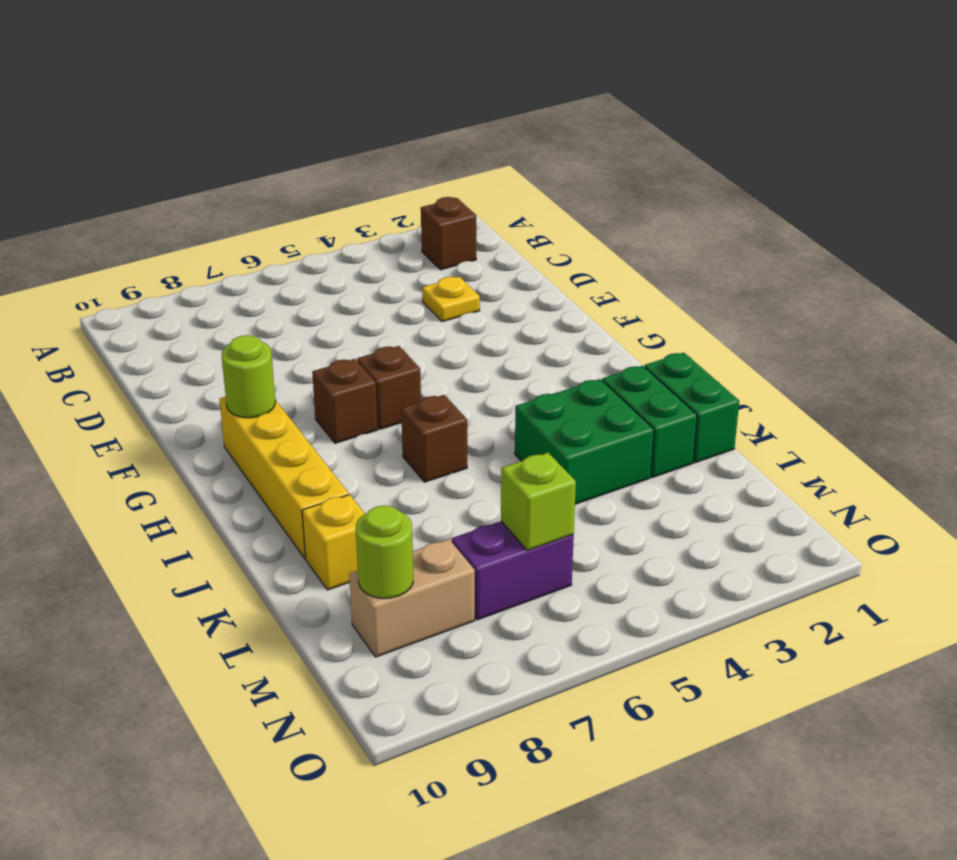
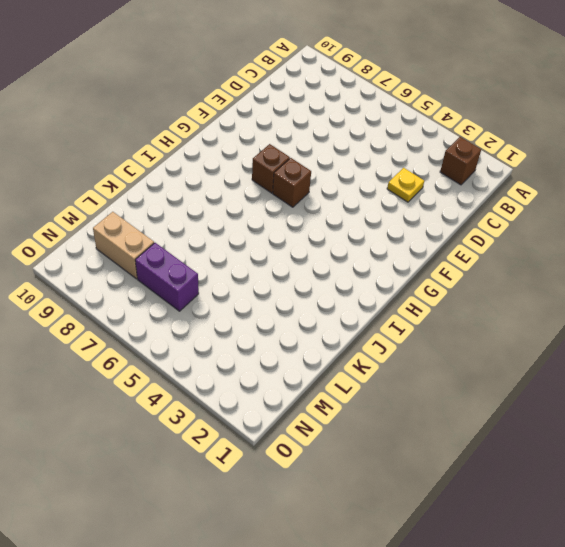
none -> yellow brick G9:J9 level 1
none -> brown brick I6 level 1
none -> green brick J1:K1 level 1

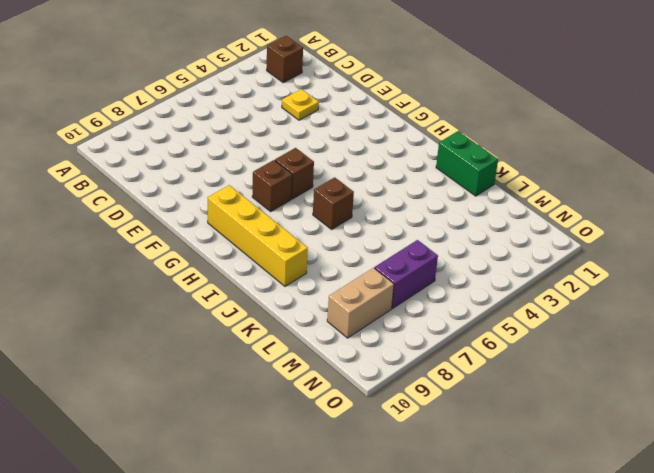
none -> green brick J2:K2 level 1
none -> green brick J3:K4 level 1
none -> yellow brick K9 level 1

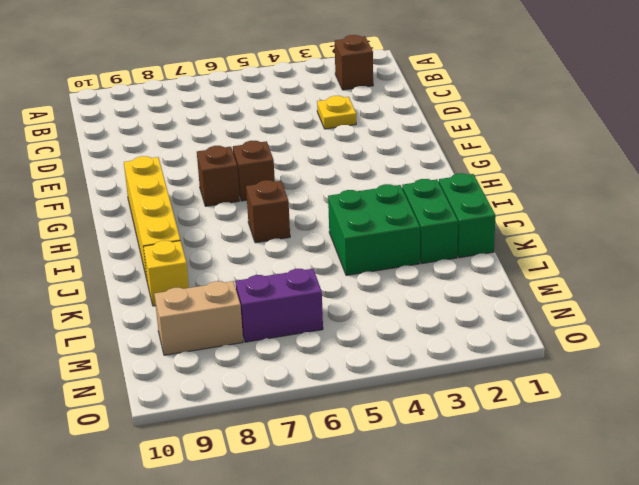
none -> lime round brick G9 level 2
none -> lime brick M6 level 2
none -> lime round brick M9 level 2

